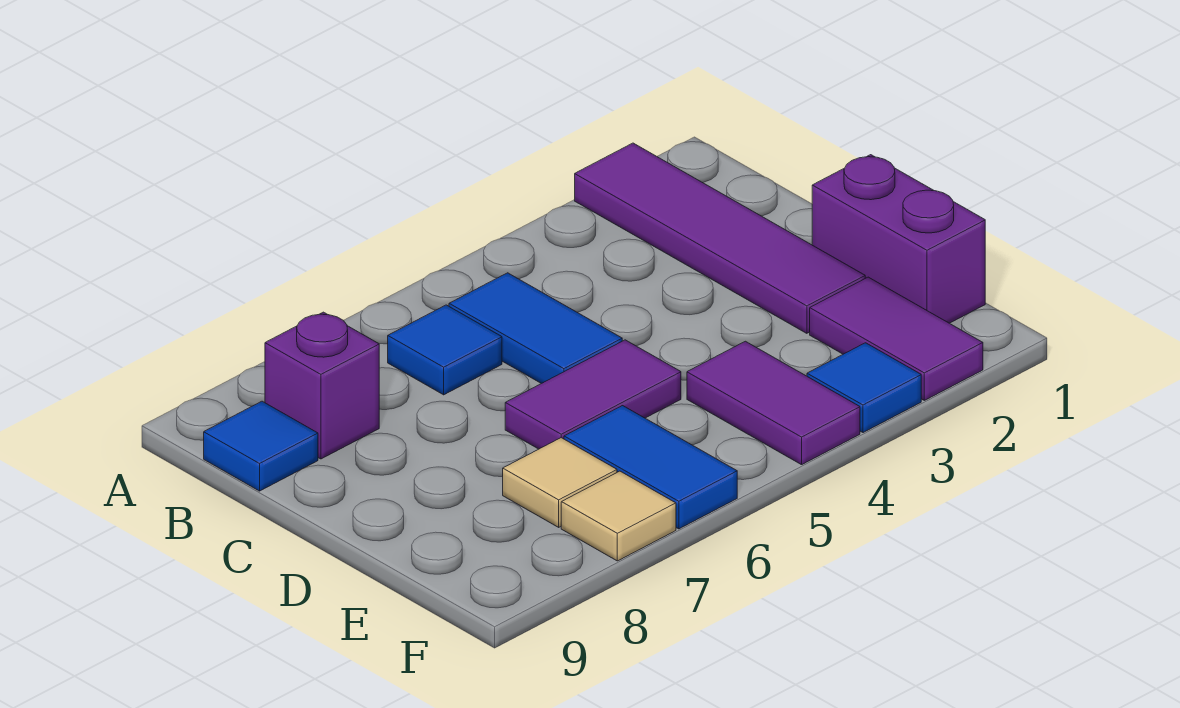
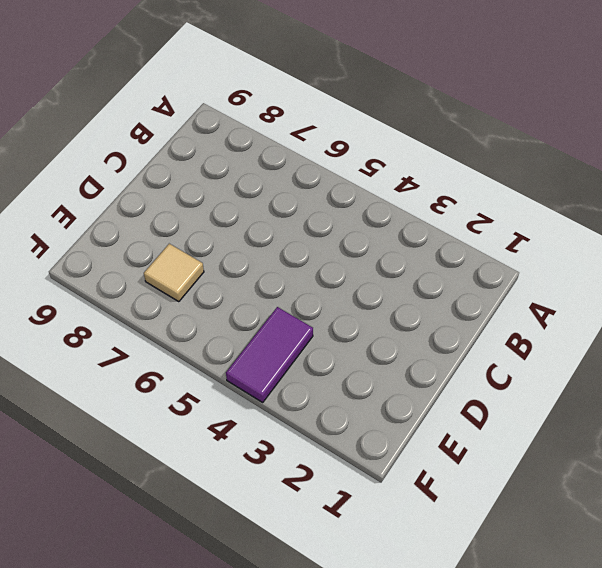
none -> purple tile A2:D2 level 1
none -> blue tile B5:C5 level 1
none -> blue tile B6 level 1

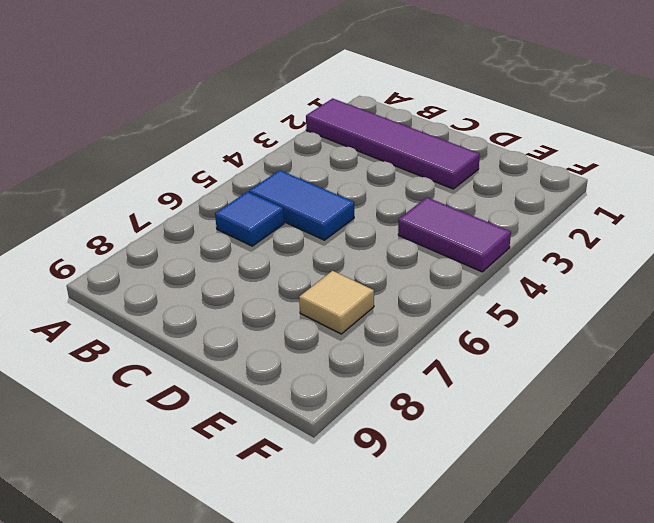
none -> purple brick B8 level 1
none -> blue tile B9 level 1
none -> purple brick D1:E1 level 1

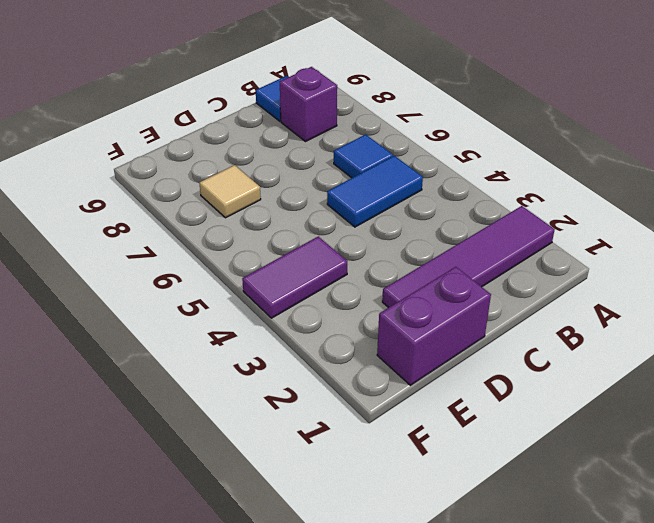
none -> purple tile D5:D6 level 1
none -> purple tile E2:F2 level 1
none -> blue tile E6:F6 level 1

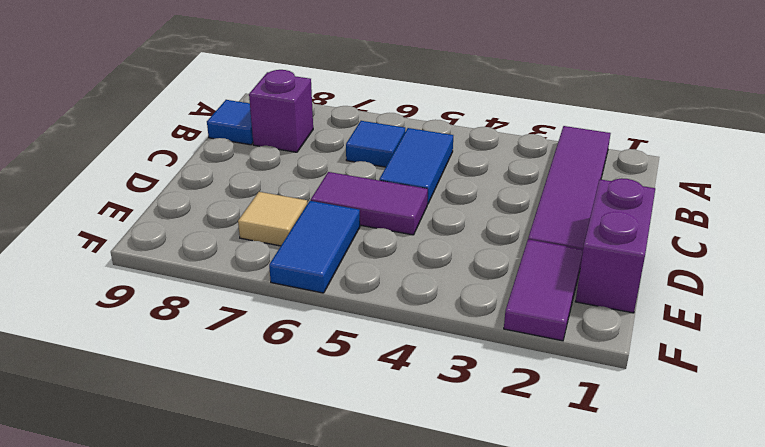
none -> purple tile E4:F4 level 1
none -> blue tile F3 level 1
none -> tan tile F7 level 1

